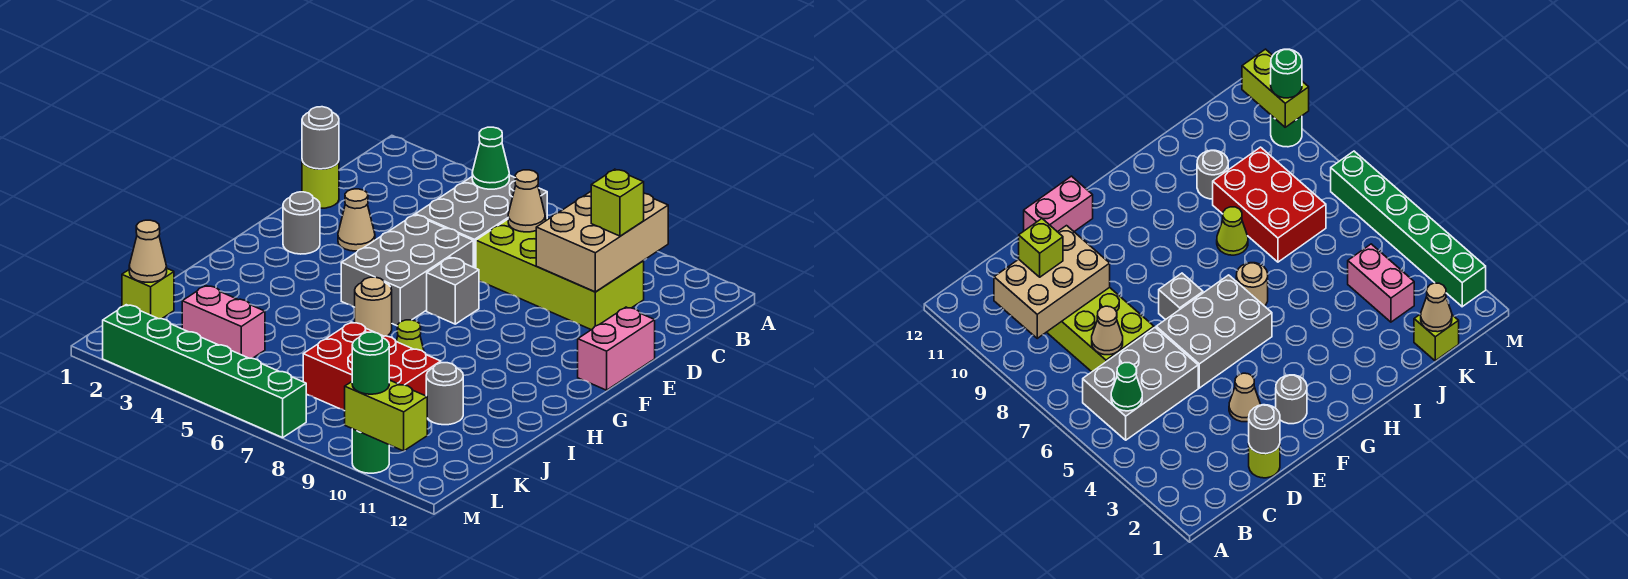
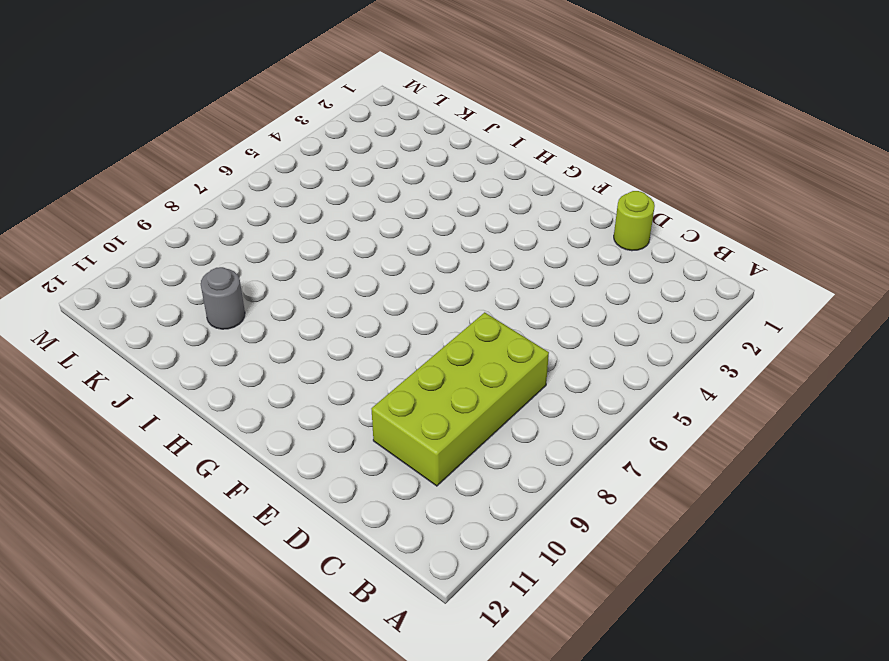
none -> grey brick B5:D6 level 1
none -> tan cone E3 level 1
none -> grey brick E5:G6 level 1

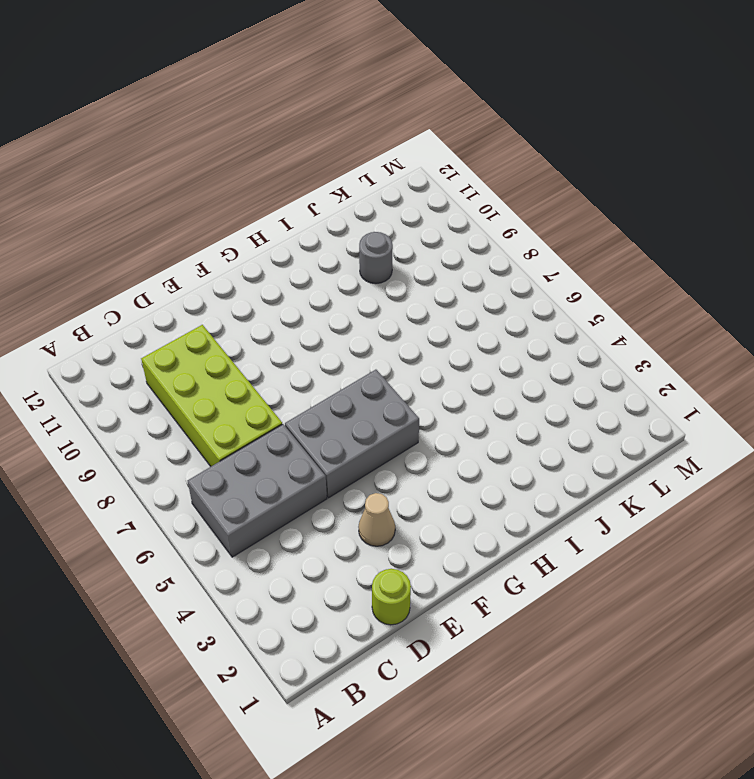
none -> pink brick E12:F12 level 1
none -> grey round brick F2 level 1
none -> grey brick F7 level 1

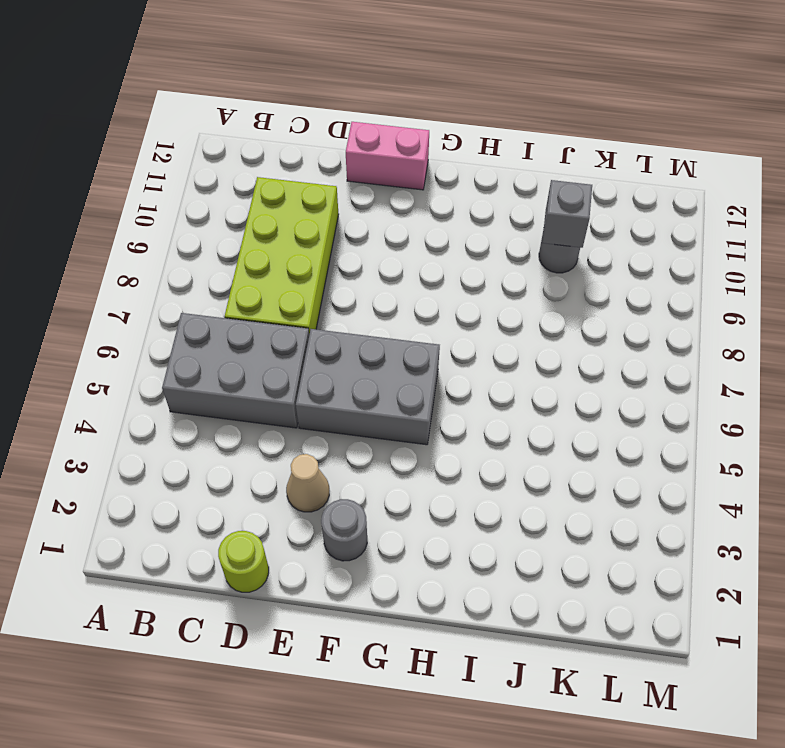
grey brick J10 level 2 -> grey brick F7 level 1
none -> tan round brick H6 level 1
none -> lime cone I8 level 1
none -> red brick J7:K9 level 1

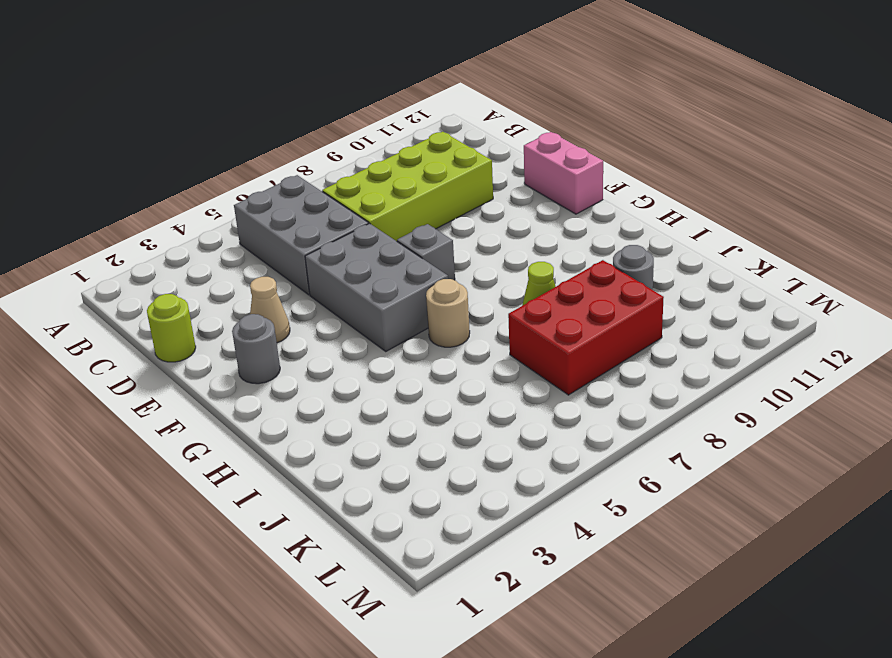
none -> lime brick K1 level 1
none -> pink brick K3:K4 level 1
none -> green brick M2:M7 level 1

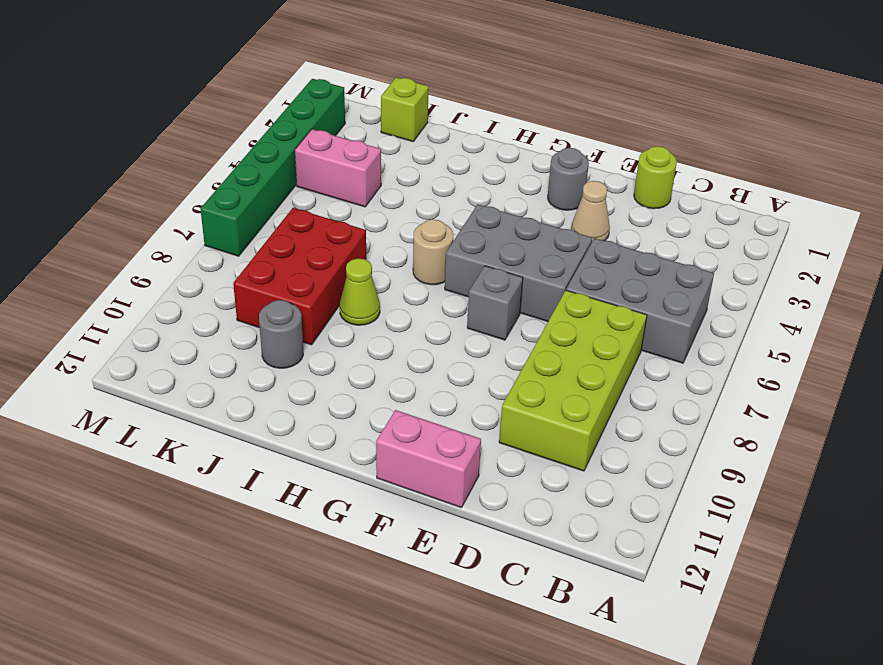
pink brick K4:L4 level 1 -> pink brick K3:K4 level 1
none -> green round brick M10 level 1
none -> green cone B5 level 2
none -> tan brick B9:D10 level 2

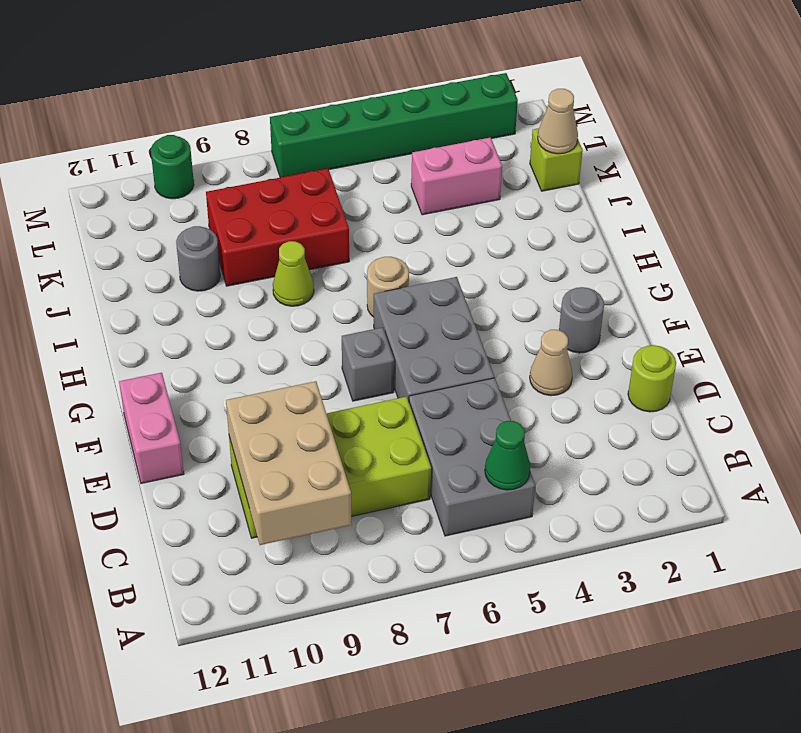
none -> tan cone C7 level 2
none -> grey round brick D1 level 2
none -> lime brick M10:M11 level 2

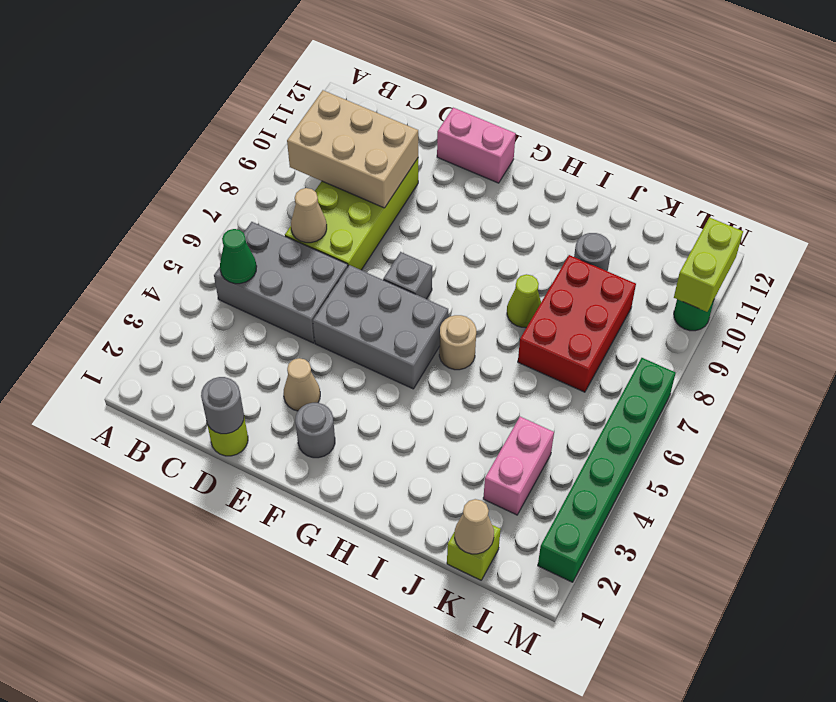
none -> lime brick C10 level 3
none -> green round brick M10 level 3

